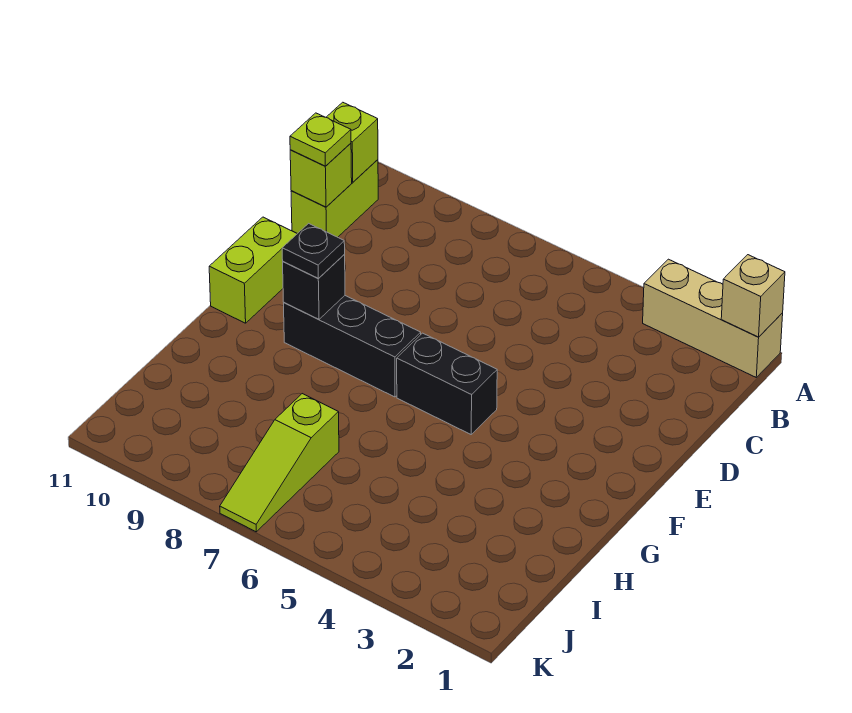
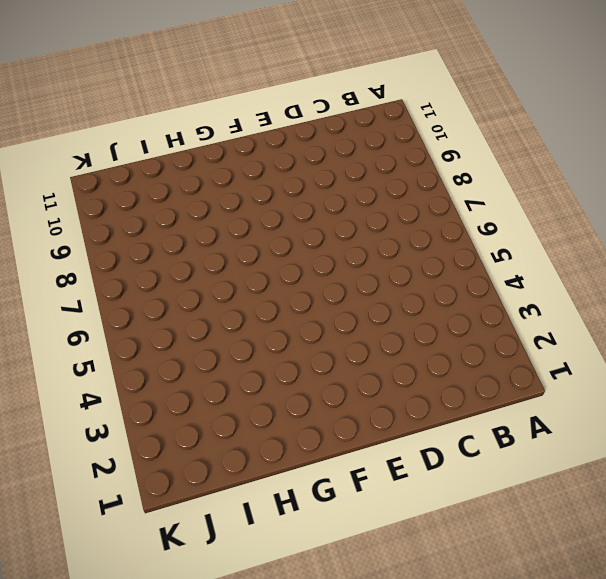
none -> tan brick A1:A3 level 1
none -> lime brick B11:C11 level 1
none -> lime brick E11:F11 level 1

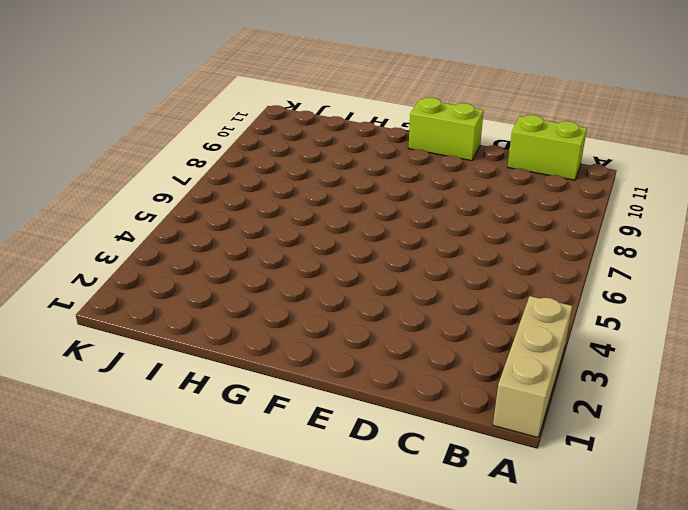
none -> black brick F5:F6 level 1
none -> black brick F7:F9 level 1
none -> lime slope I7:K7 level 1 top I

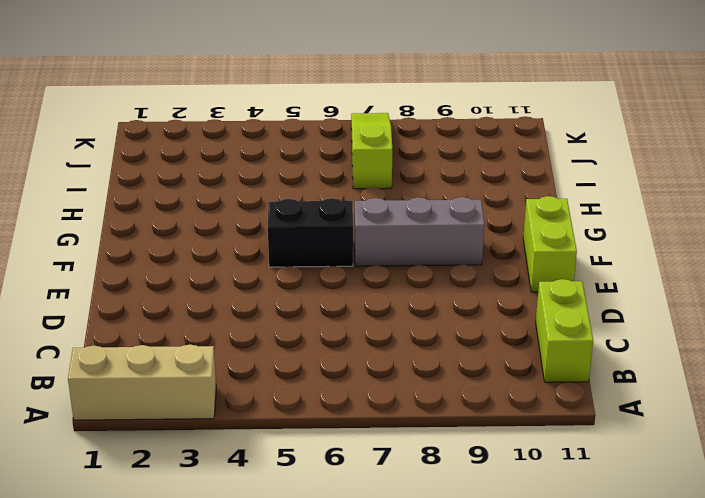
grey brick F7:F9 level 1 -> black brick F7:F9 level 1
none -> tan brick A1 level 2
none -> lime brick B11 level 2
none -> lime brick C11 level 2

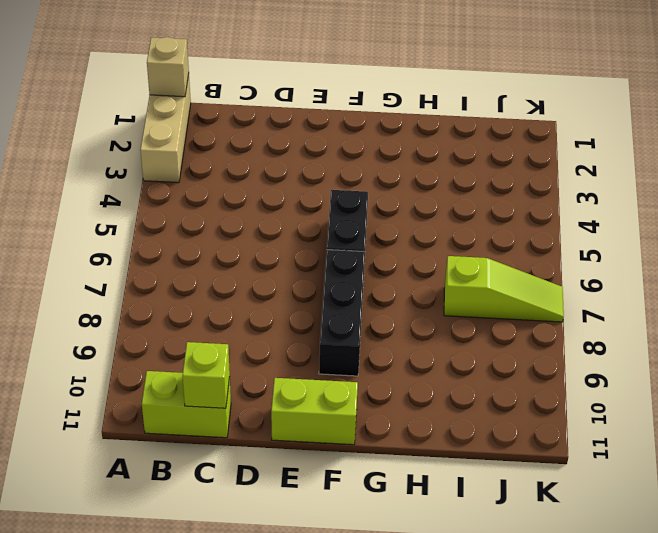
none -> lime brick B11 level 2
none -> black brick F9 level 2
none -> lime plate C11 level 3

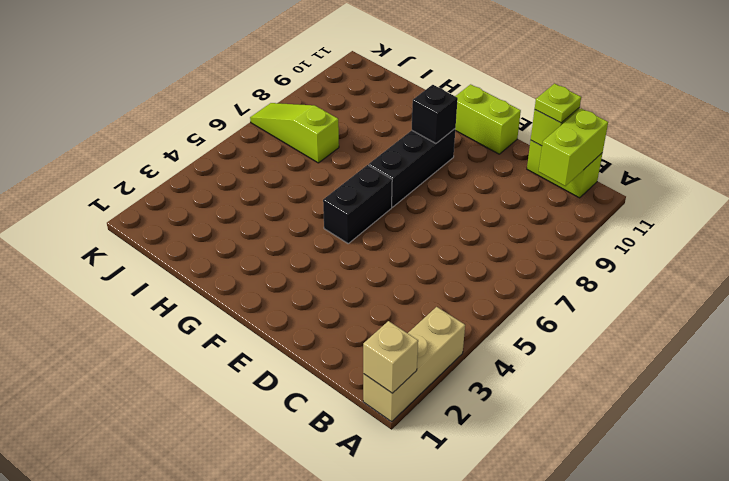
lime brick B10:B11 level 2 -> lime brick B11 level 2
none -> black plate F9 level 3

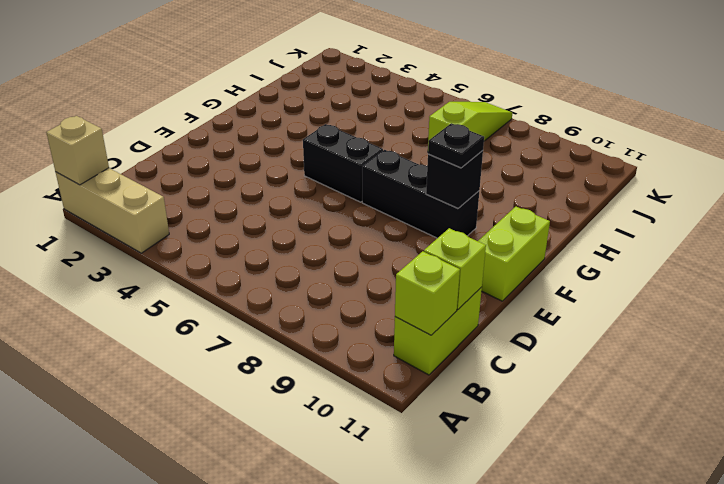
none -> lime plate C11 level 3

